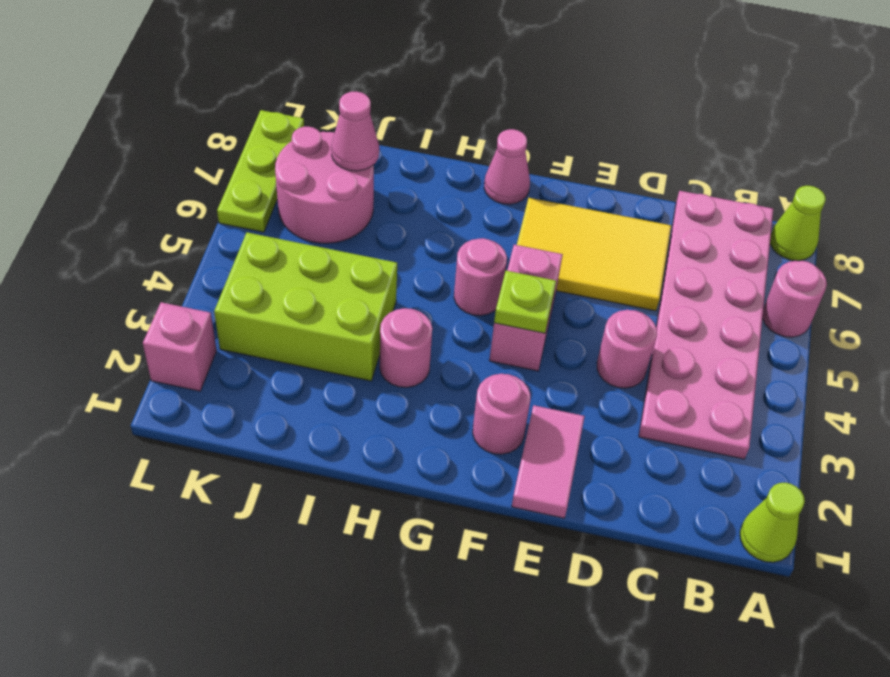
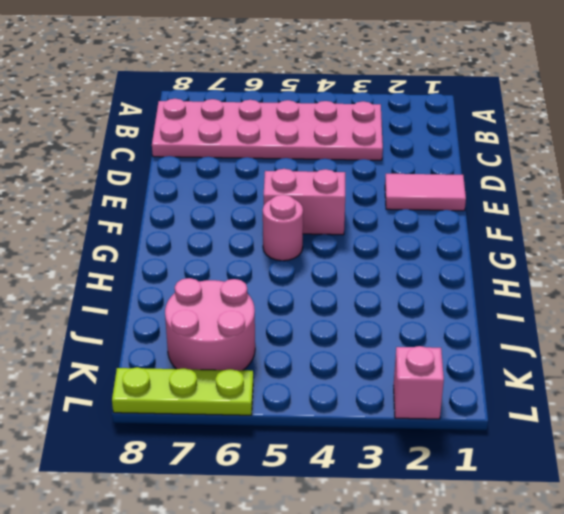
none -> lime cone A1 level 1
none -> pink round brick A6 level 1
none -> lime cone A8 level 1

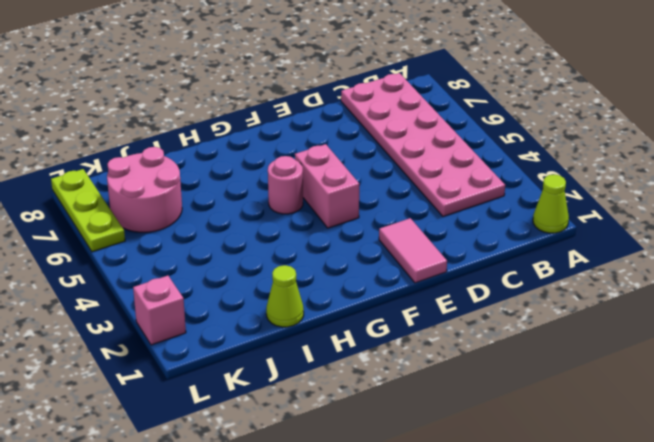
lime cone I1 level 1 -> lime cone A8 level 1
none -> pink round brick A6 level 1
none -> pink round brick D4 level 1
none -> yellow tile D6:F7 level 1

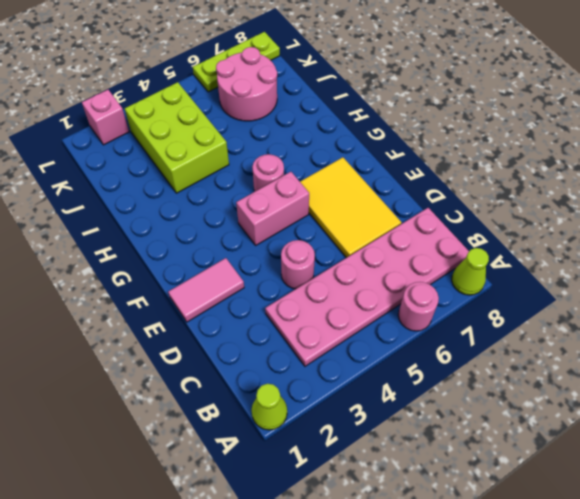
none -> pink round brick F2 level 1
none -> pink cone G8 level 1
none -> pink round brick H3 level 1

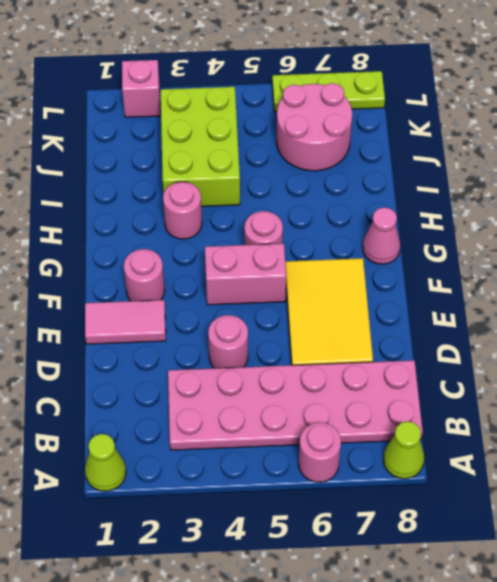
none -> lime plate F4 level 2
none -> pink cone J7 level 2

